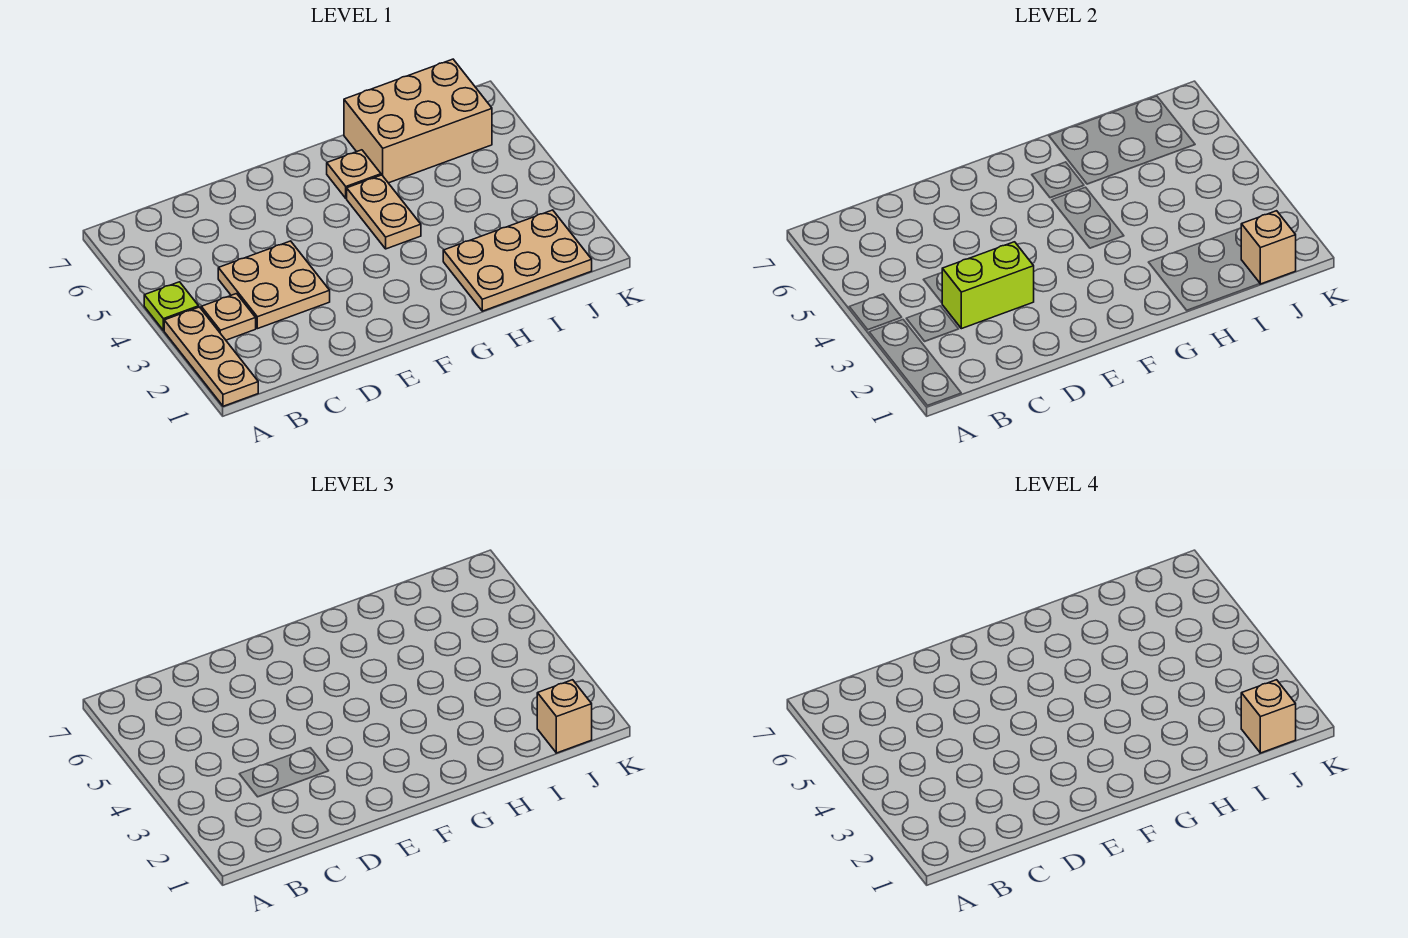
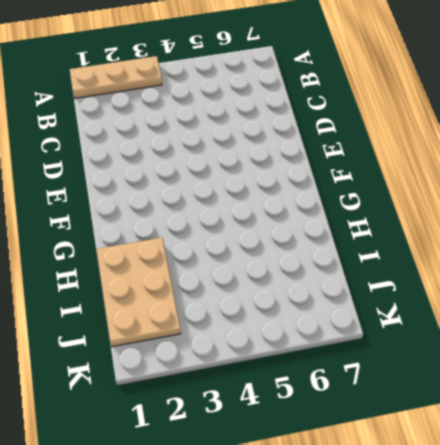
none -> lime plate A4 level 1
none -> tan plate B3 level 1
none -> tan plate C3:D4 level 1

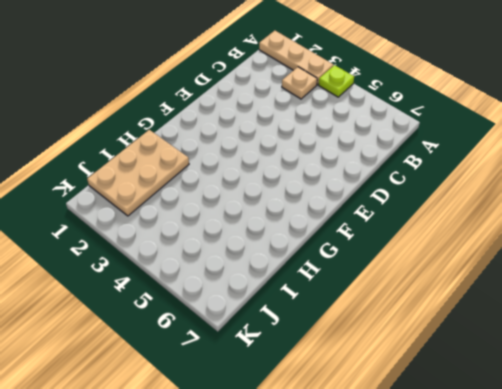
none -> tan plate C3:D4 level 1
none -> tan plate G4:G5 level 1
none -> tan plate G6 level 1

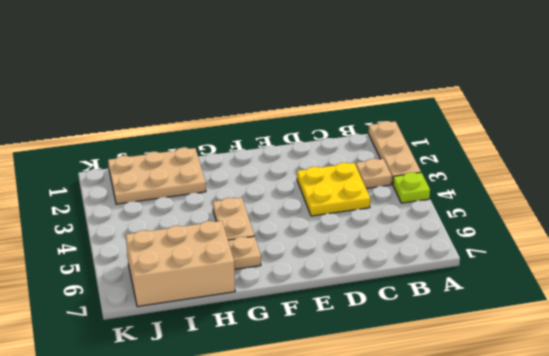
yellow plate C3:D4 level 1 -> tan plate C3:D4 level 1
none -> lime brick C3:D3 level 2
none -> tan brick J1 level 2
none -> tan brick J1 level 3

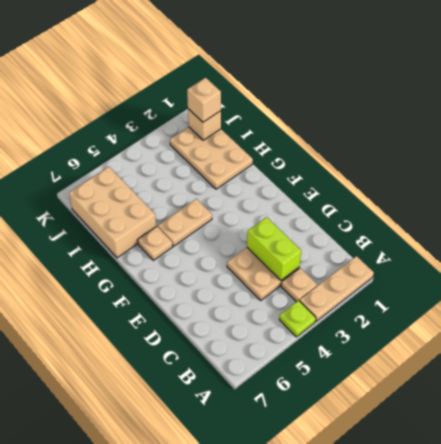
none -> tan brick J1 level 4

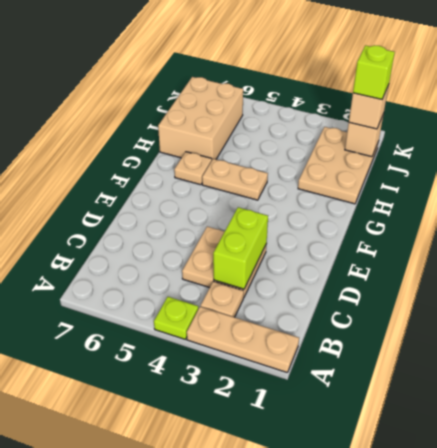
lime brick J1 level 4 -> tan brick J1 level 4

